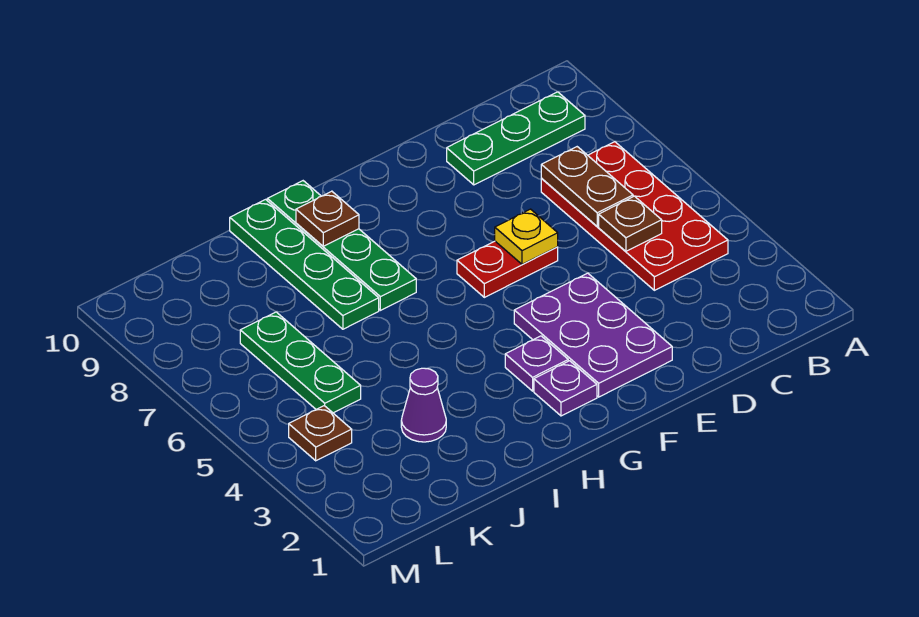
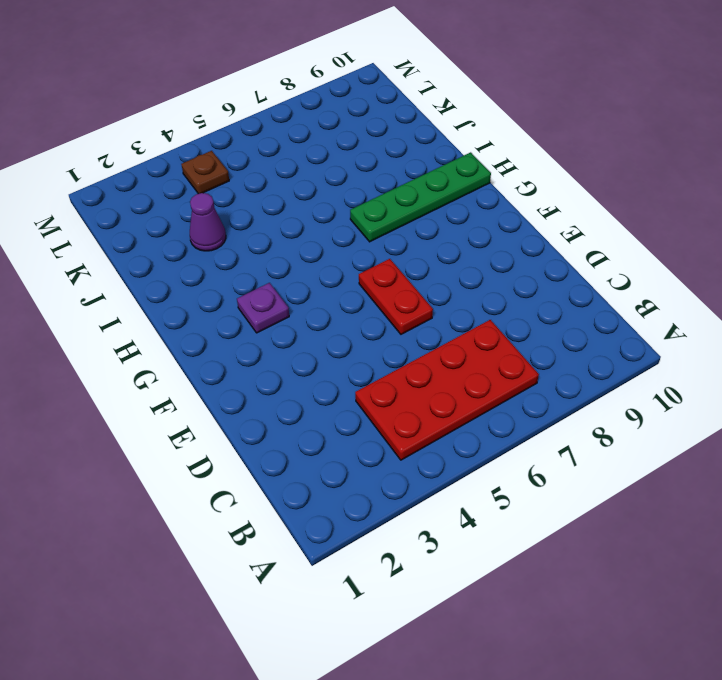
none -> green plate B9:D9 level 1
none -> purple plate E2:F4 level 1
none -> purple plate G2 level 1

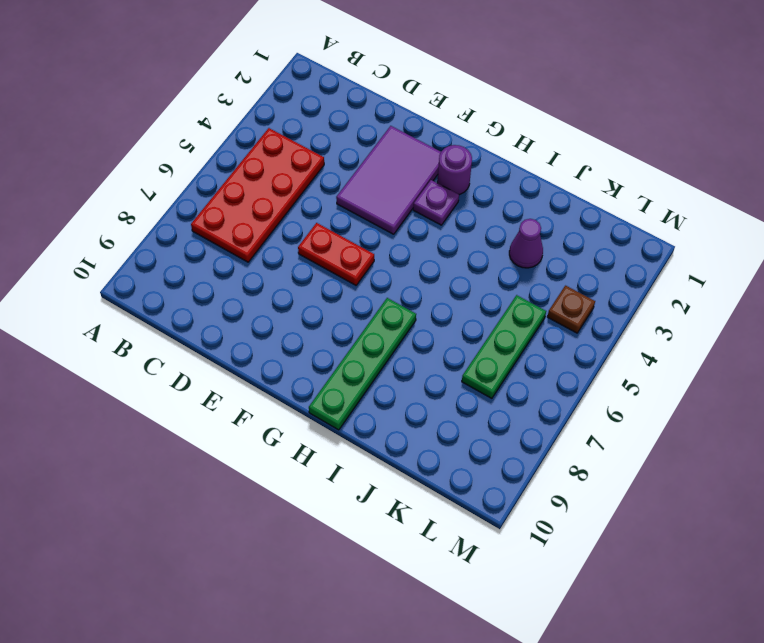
purple tile E2:F4 level 1 -> purple plate E2:F4 level 1
purple round brick G2 level 1 -> purple plate G2 level 1
none -> green plate B9:D9 level 1
none -> green plate I7:I10 level 1
none -> brown plate C5 level 2

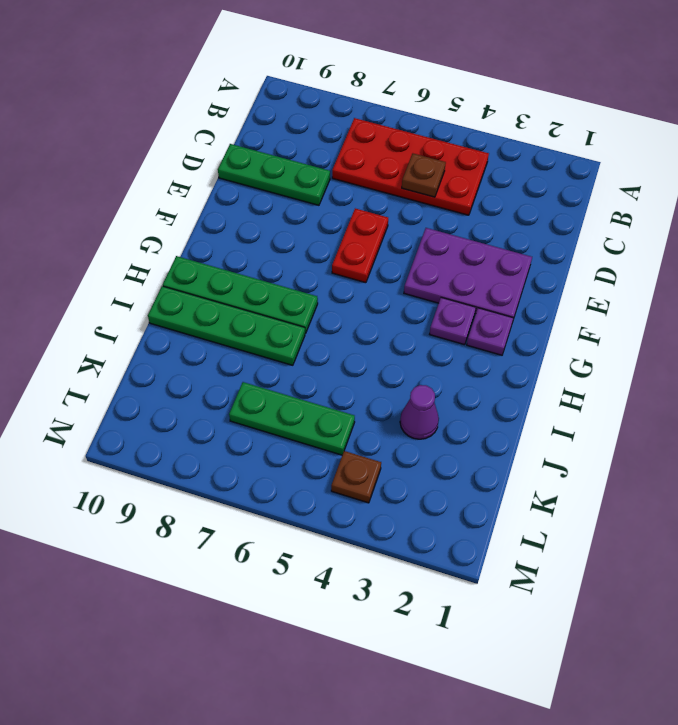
green plate D8:D10 level 1 -> green plate B9:D9 level 1
none -> brown plate C6:C7 level 2
none -> yellow plate E6 level 2
none -> brown plate H9 level 2

